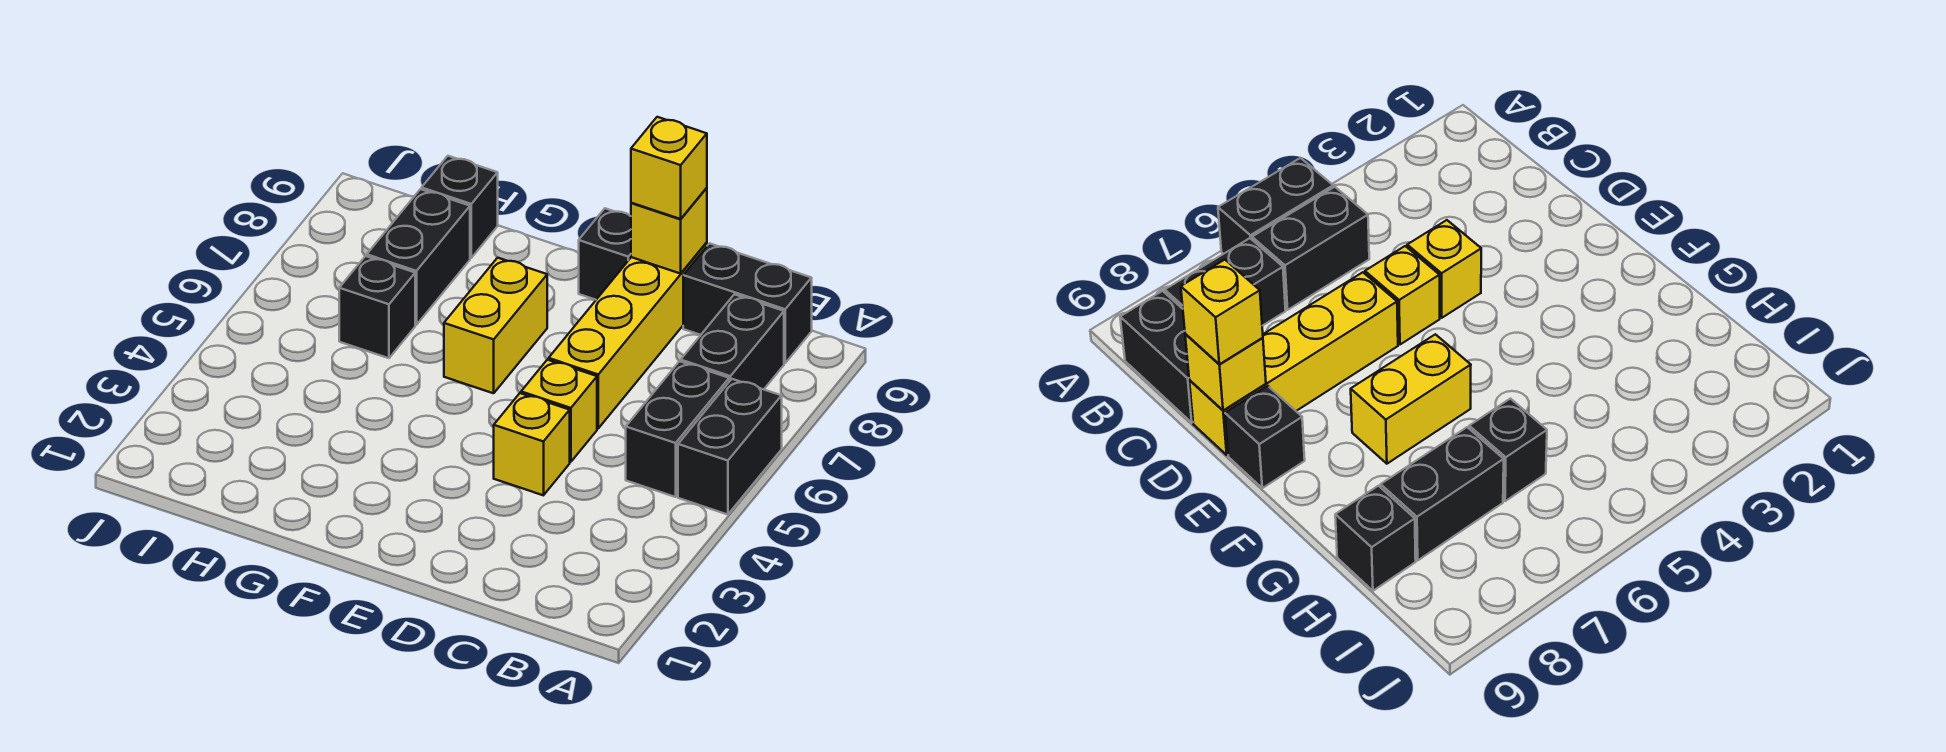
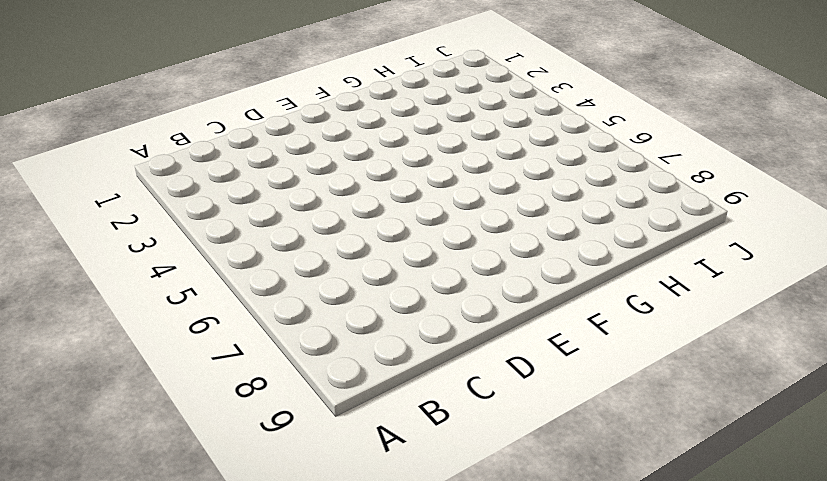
none -> black brick A5:A6 level 1
none -> black brick B5:B6 level 1
none -> black brick B7:B8 level 1

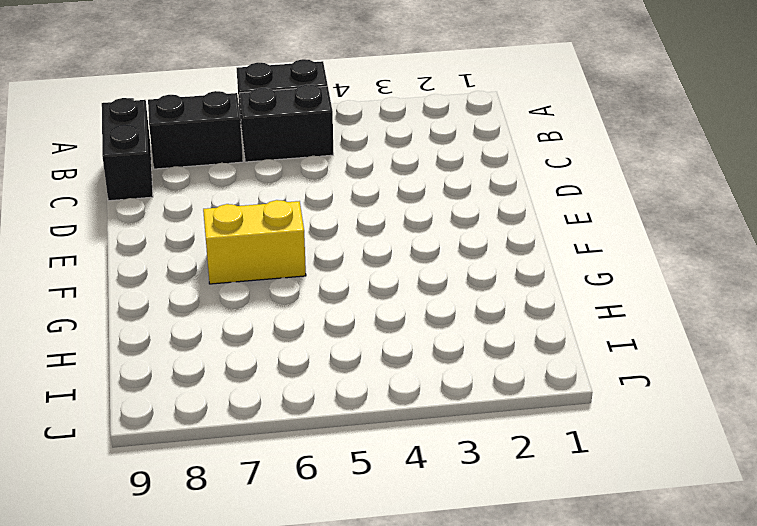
none -> yellow brick D4 level 1
none -> yellow brick D5 level 1
none -> yellow brick D6:D9 level 1

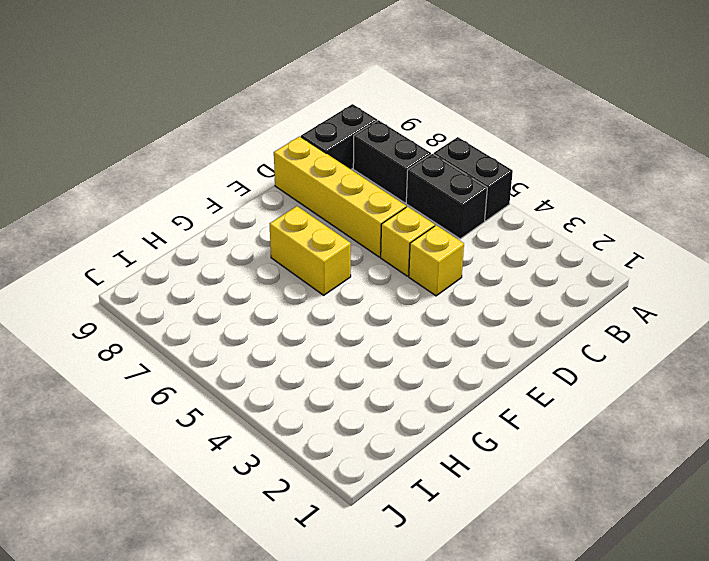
none -> black brick E9 level 1
none -> black brick H6 level 1
none -> black brick H7:H8 level 1

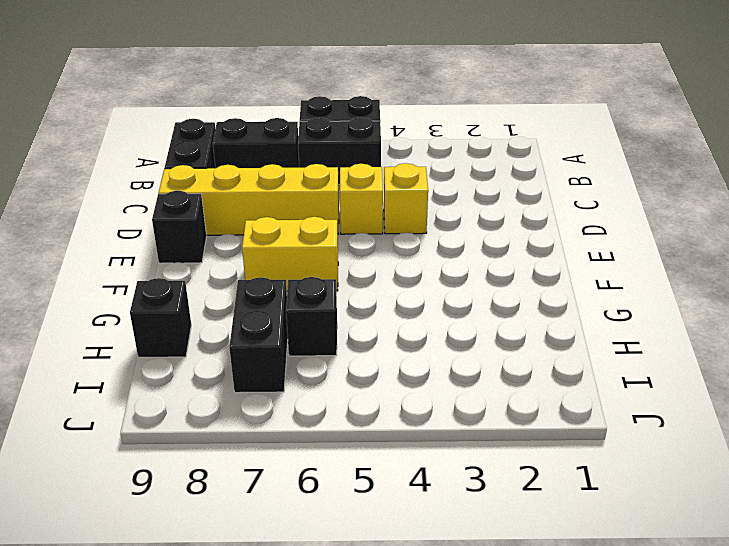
black brick H7:I7 level 1 -> black brick H7:H8 level 1
none -> yellow brick D9 level 2
none -> yellow brick D9 level 3

